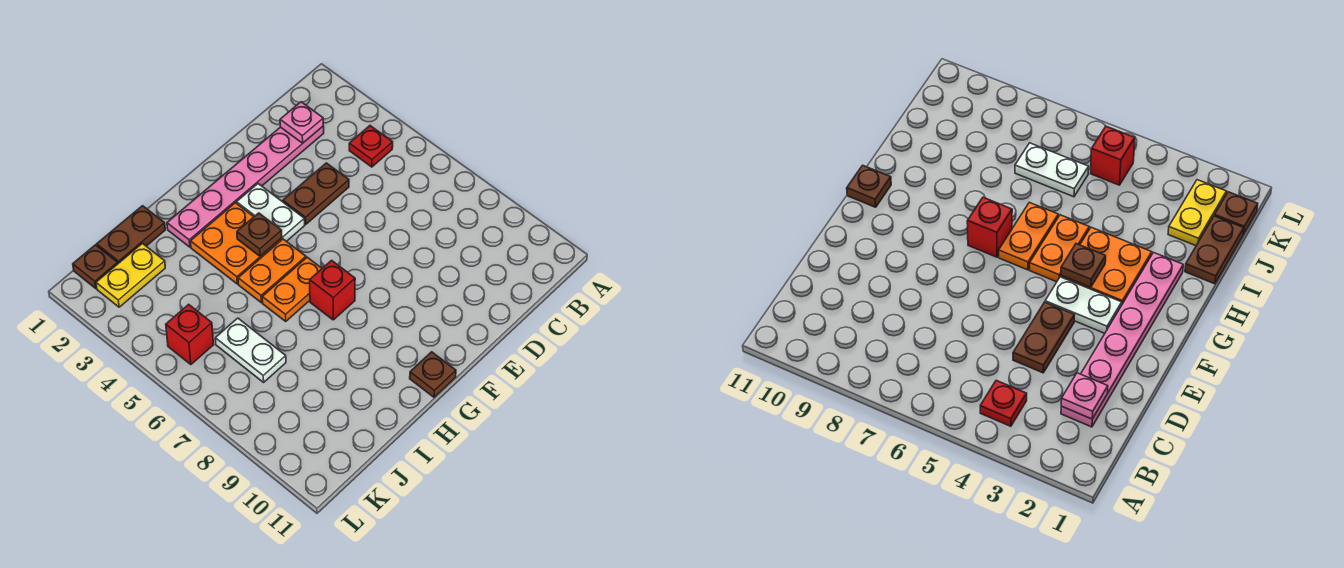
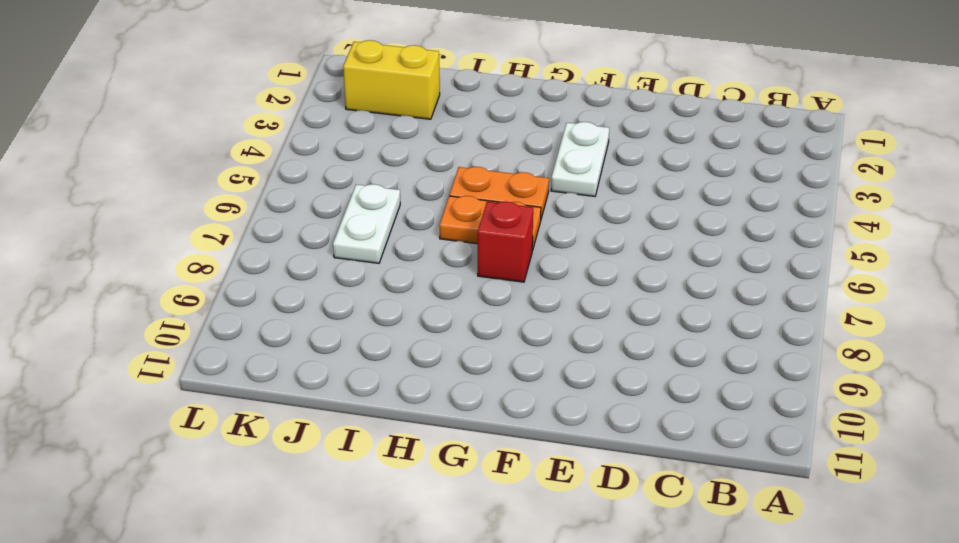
yellow brick J2:K2 level 1 -> yellow plate J2:K2 level 1
none -> red plate B4 level 1
none -> pink plate C2:H2 level 1
none -> brown plate D4:E4 level 1

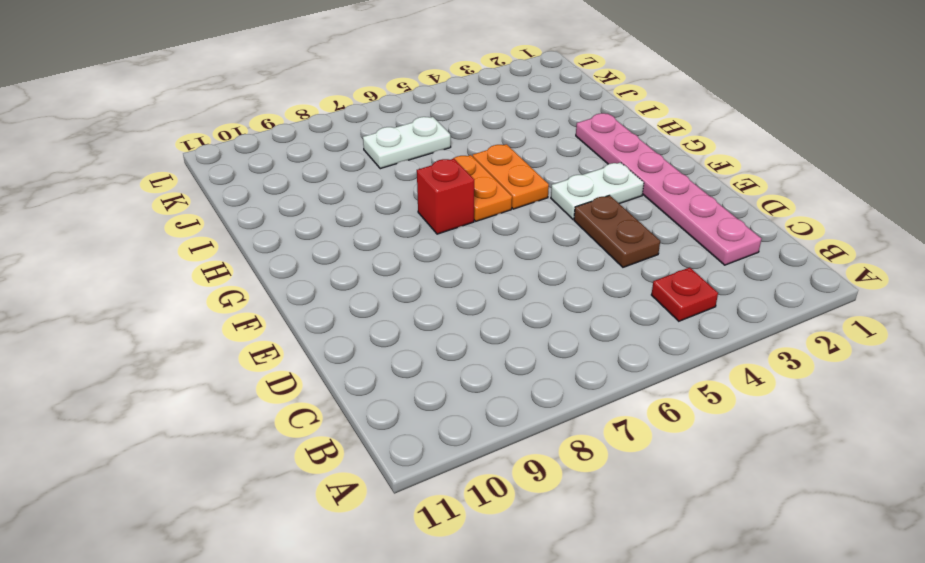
none -> orange plate G3:H4 level 1
none -> brown plate G11 level 1
none -> brown plate I1:J1 level 1

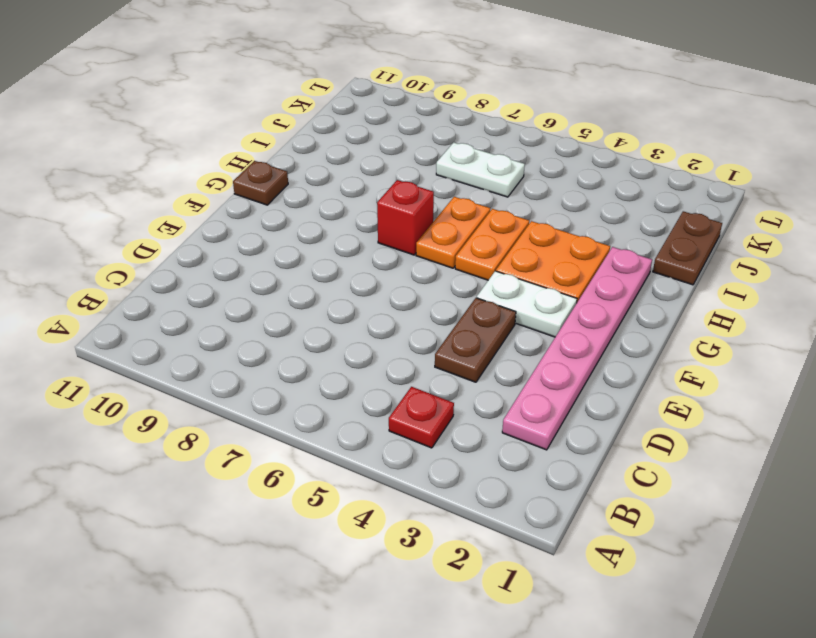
none -> yellow plate J2:K2 level 1
none -> brown plate K1 level 1
none -> red brick K5 level 1

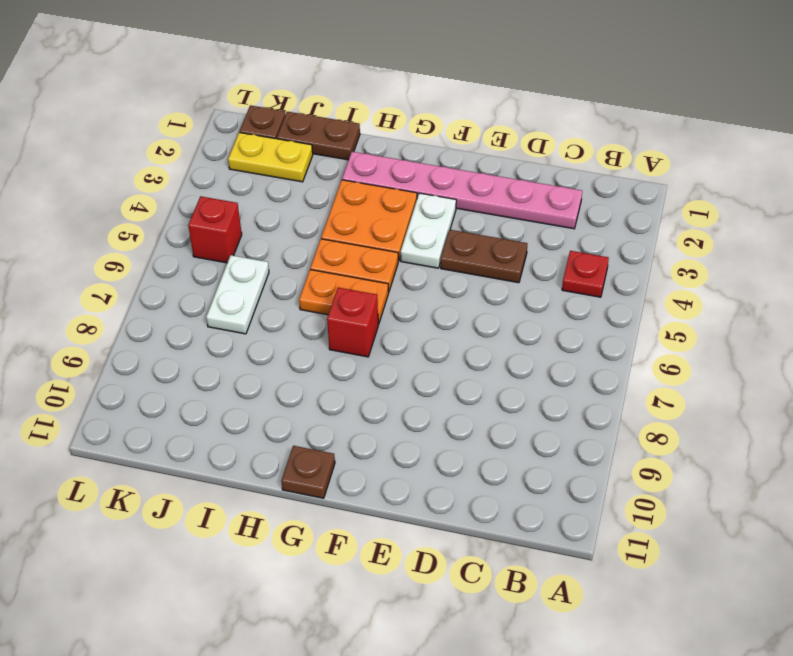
none -> pink plate C2 level 2
none -> brown plate G4 level 2

